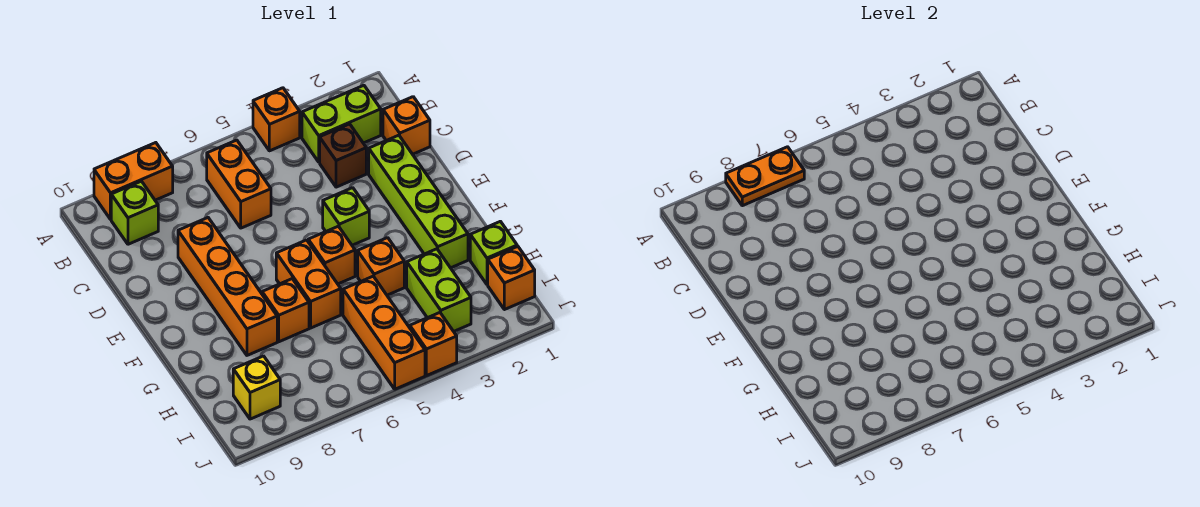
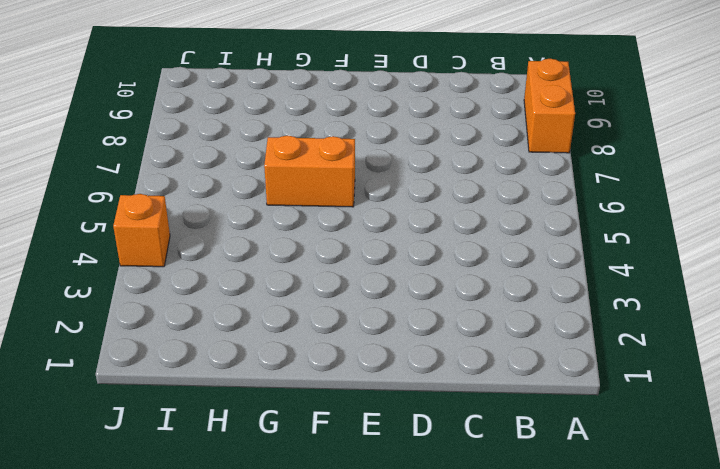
none -> orange brick A4 level 1
none -> lime brick B2:B3 level 1
none -> orange brick B6:C6 level 1

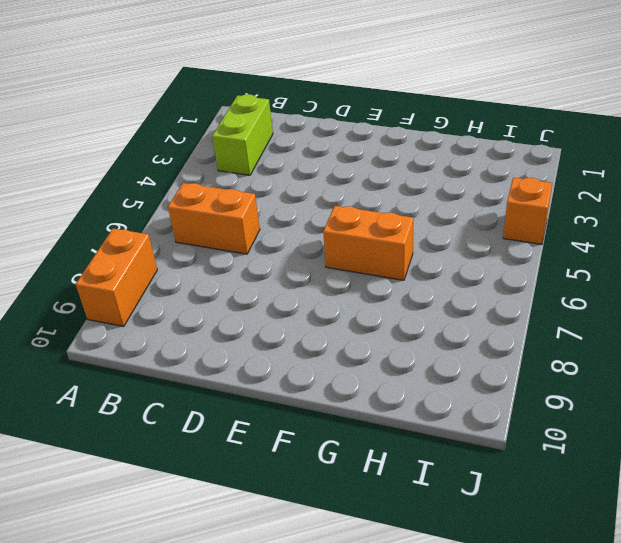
none -> orange brick A4 level 1
none -> lime brick B9 level 1
none -> orange brick C1 level 1

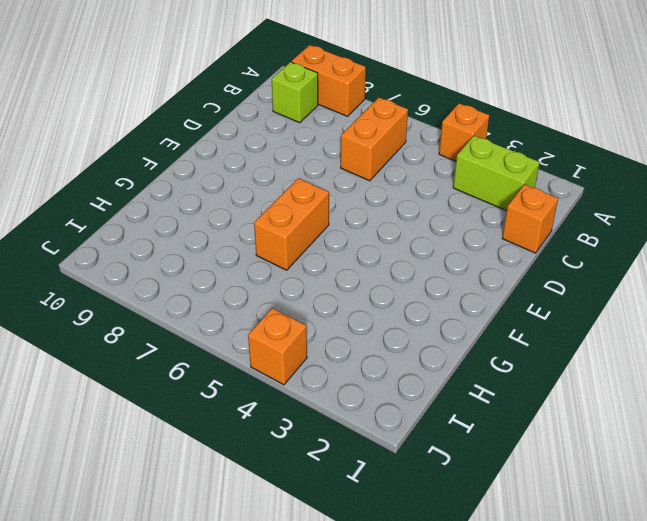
none -> brown brick C3 level 1
none -> lime brick D2:G2 level 1
none -> orange brick D8:G8 level 1

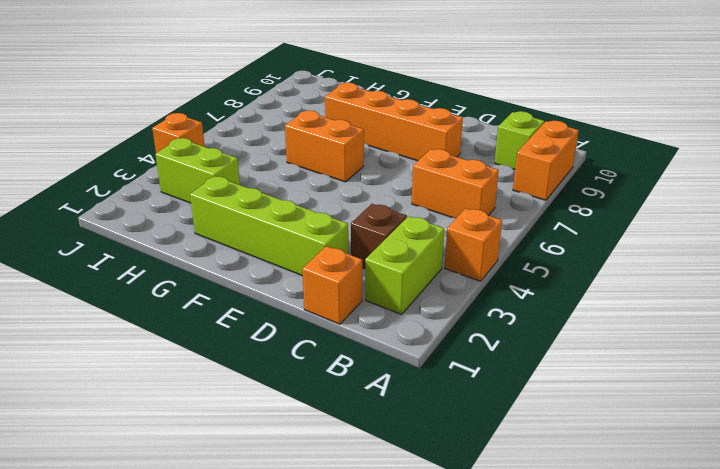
none -> lime brick E4 level 1
none -> orange brick F5 level 1
none -> orange brick G4 level 1

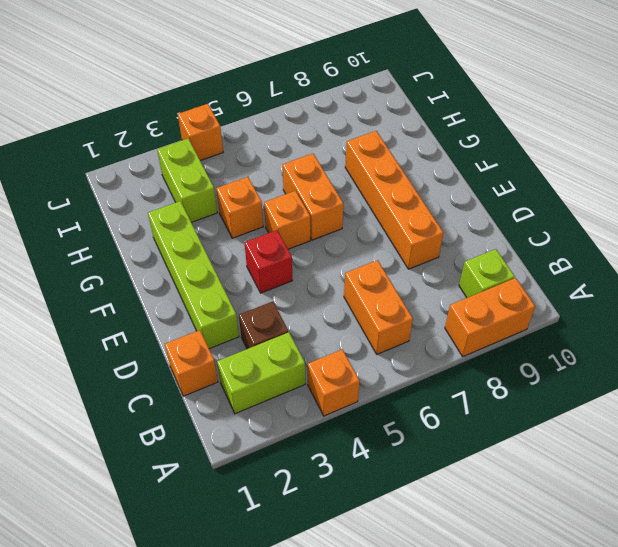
red brick E4 level 1 -> lime brick E4 level 1
none -> orange brick G7 level 1
none -> lime brick H1 level 1
none -> orange brick H5:J5 level 1

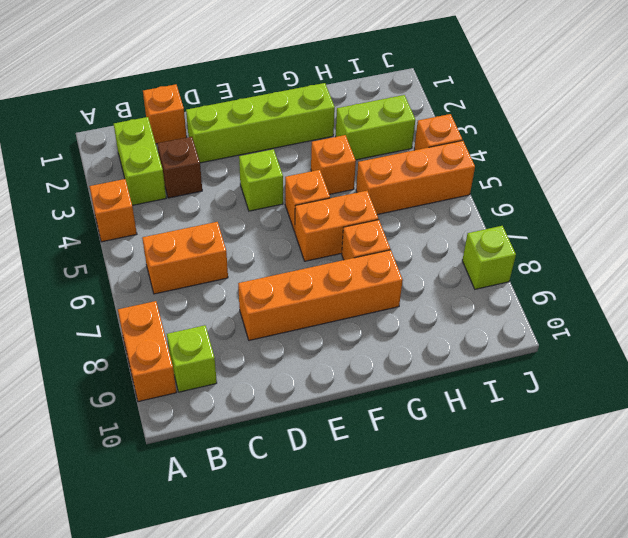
lime brick J8 level 1 -> lime brick H1 level 1
none -> orange brick I1 level 1
none -> yellow brick I9 level 1
none -> orange plate A7:A8 level 2

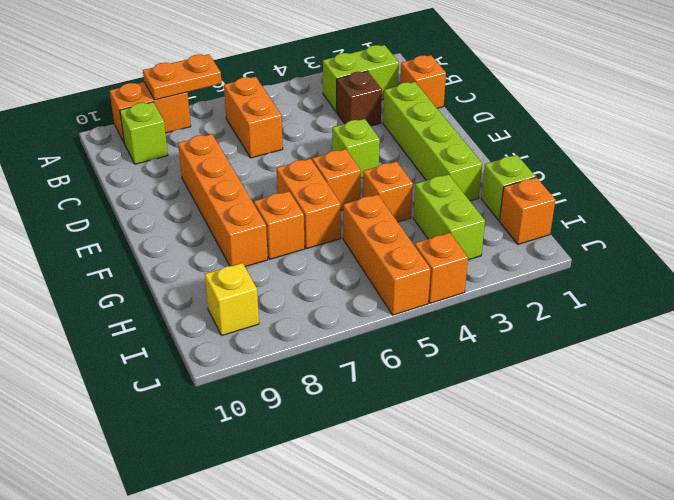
none -> orange brick A4 level 1

